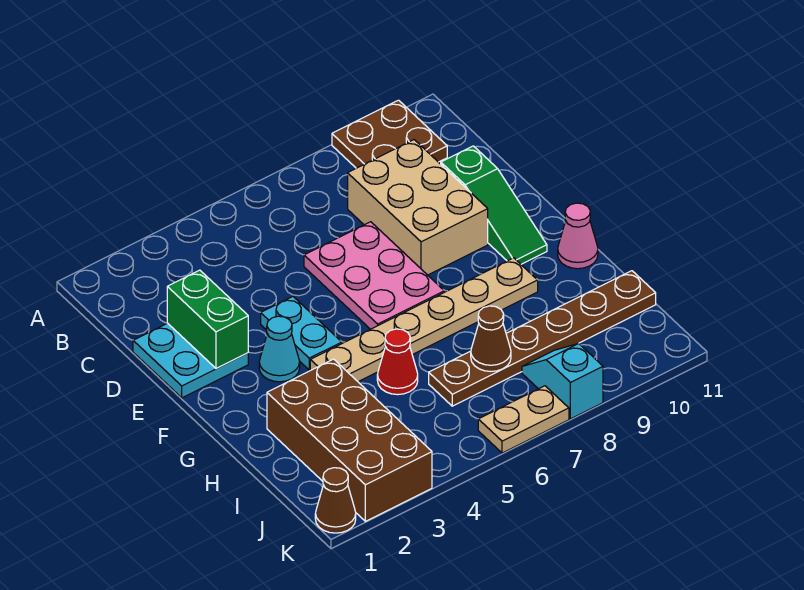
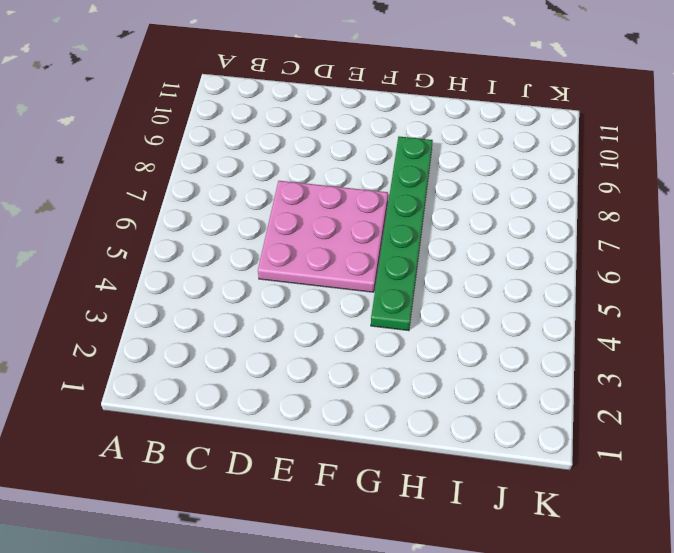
pink plate D5:F7 level 1 -> pink plate D6:F7 level 1
green plate G4:G9 level 1 -> tan plate G4:G9 level 1
none -> brown plate A9:B10 level 1
none -> tan brick C8:E9 level 1
none -> cyan plate D1:E2 level 1

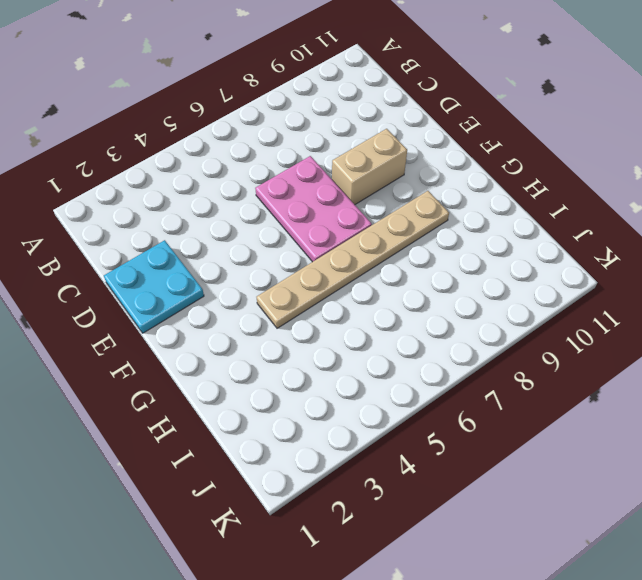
tan brick E8:E9 level 1 -> tan brick C8:E9 level 1
none -> brown plate A9:B10 level 1
none -> green slope D10:F10 level 1 top D
none -> cyan plate E4:F4 level 1

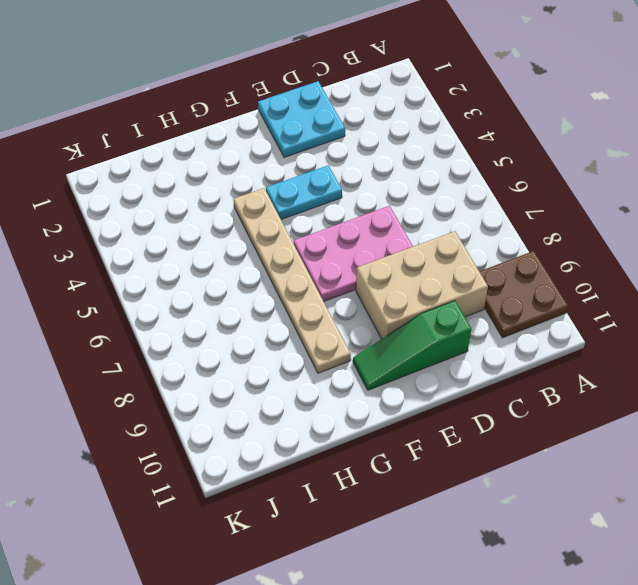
none -> cyan cone F3 level 1
none -> pink cone G11 level 1
none -> brown brick H2:K3 level 1

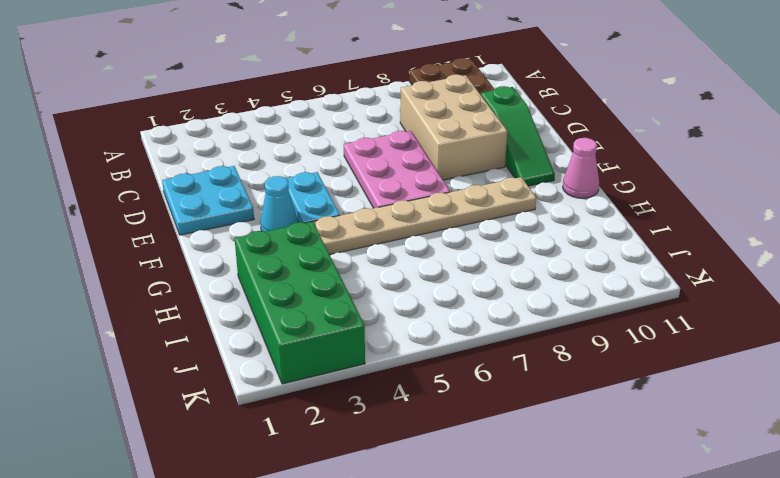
green brick H2:K3 level 1 -> brown brick H2:K3 level 1
none -> red cone H5 level 1
none -> brown plate I6:I11 level 1
none -> cyan slope J8:K8 level 1 top K

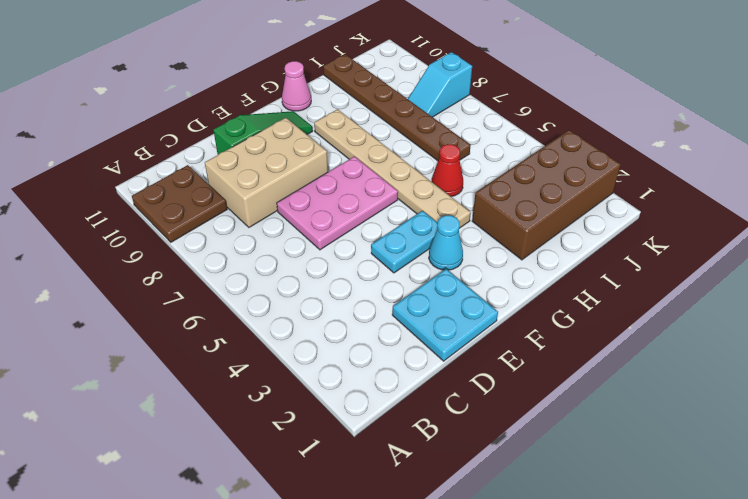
none -> brown cone K1 level 1
none -> tan plate K6:K7 level 1
none -> green brick D2:E2 level 2

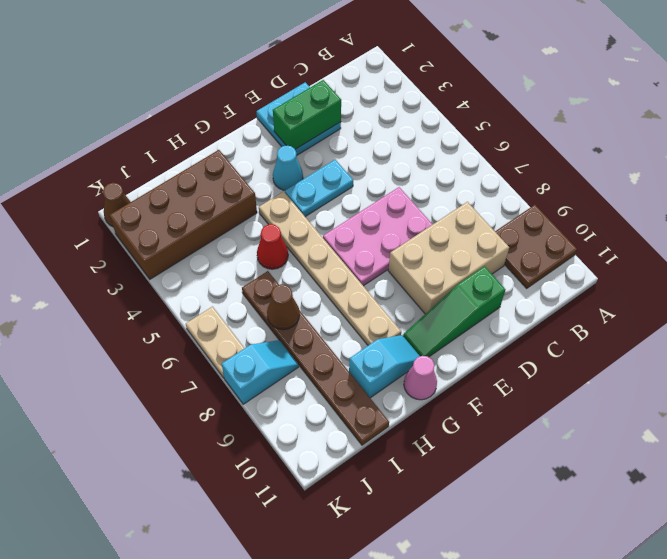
cyan slope G10:H10 level 1 top H -> none

